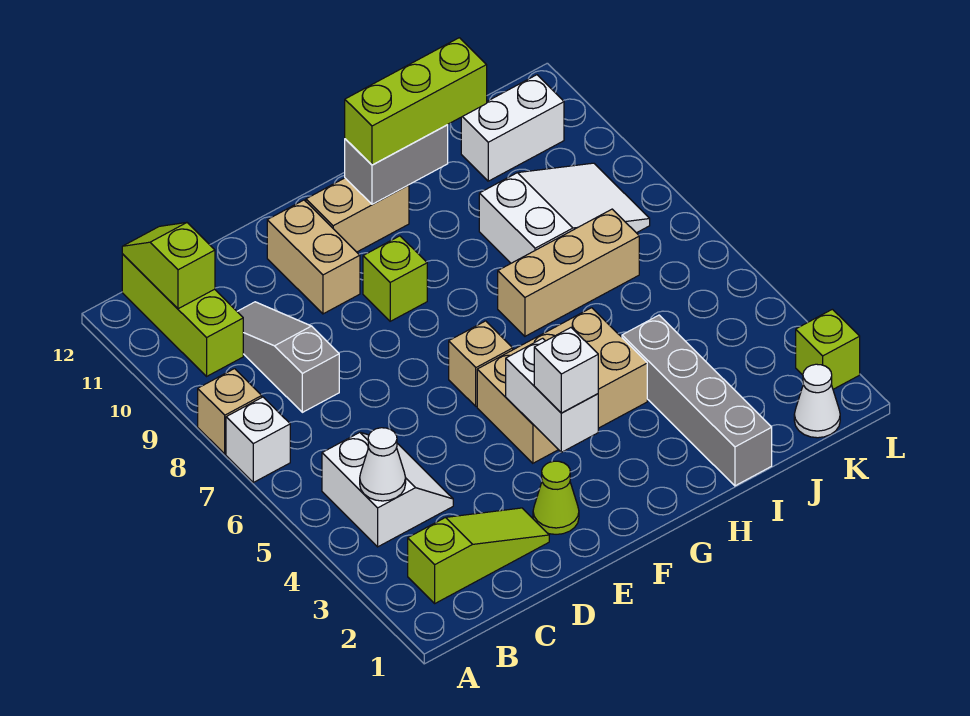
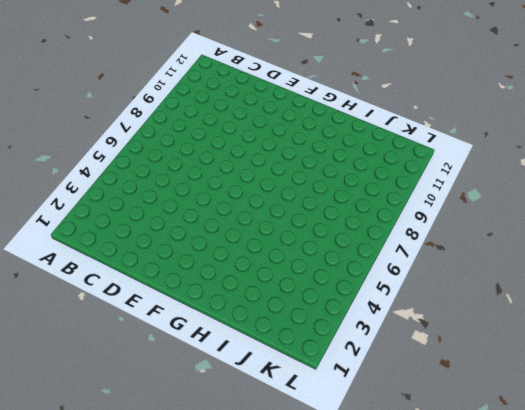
none -> white brick A7 level 1
none -> tan brick A8 level 1
none -> lime slope B2:D2 level 1 top B

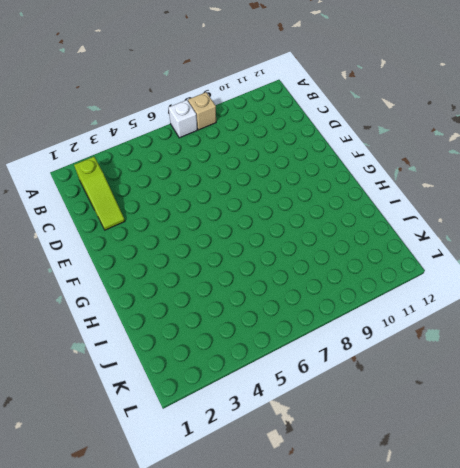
none -> white slope B4:C5 level 1 top B
none -> lime brick B10:B12 level 1
none -> grey slope C8:C10 level 1 top 8

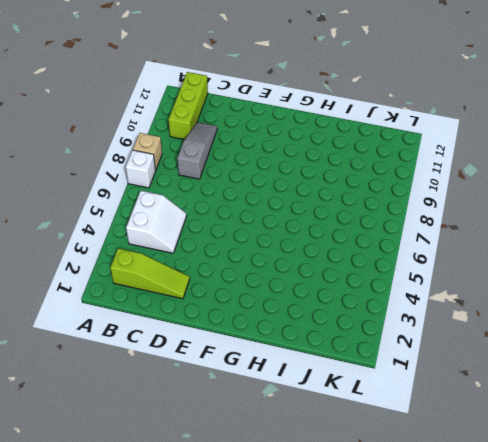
none -> lime cone E2 level 1
none -> tan brick E10:E11 level 1
none -> tan brick F4:H5 level 1

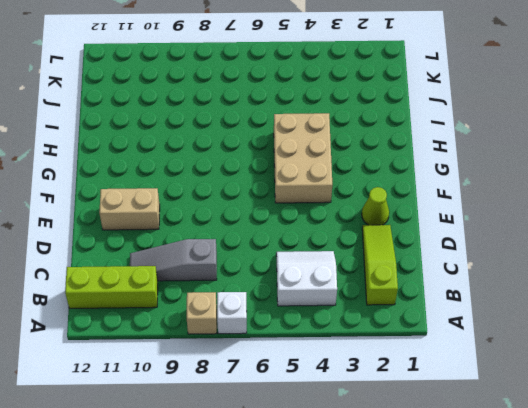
none -> tan brick F6 level 1
none -> lime brick F9 level 1
none -> tan brick F11:G11 level 1

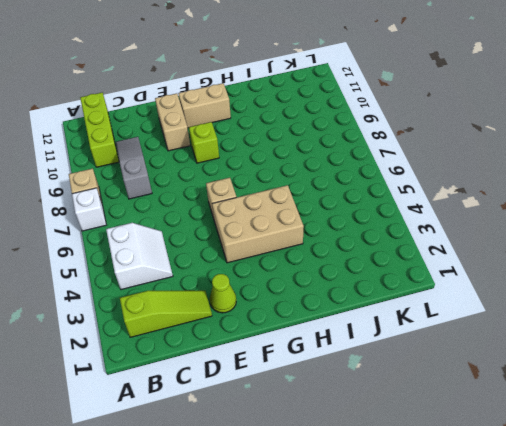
none -> tan brick H7:J7 level 1
none -> grey brick I1:I4 level 1
none -> white slope I8:K9 level 1 top I

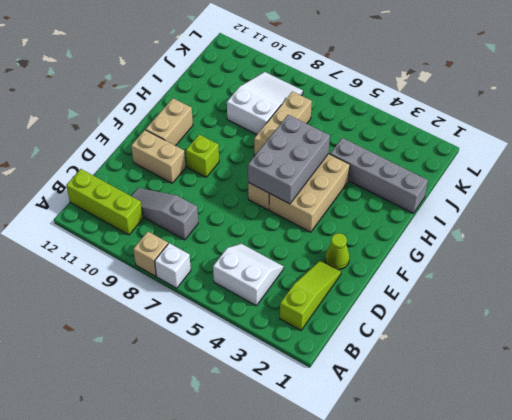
grey brick F5:H6 level 2 -> none
none -> white brick J11:K11 level 1
none -> white cone K1 level 1
none -> lime brick L2 level 1

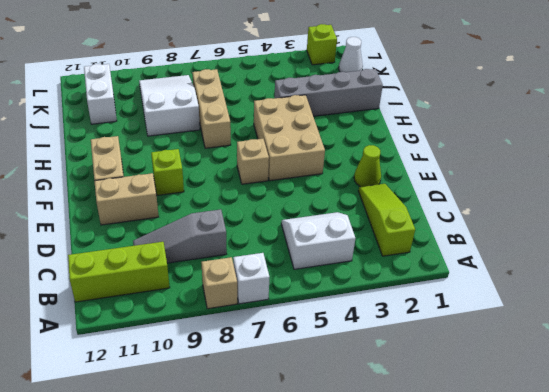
none -> white cone B4 level 2
none -> lime slope B11:B12 level 2 top 11
none -> white brick F3:F4 level 2

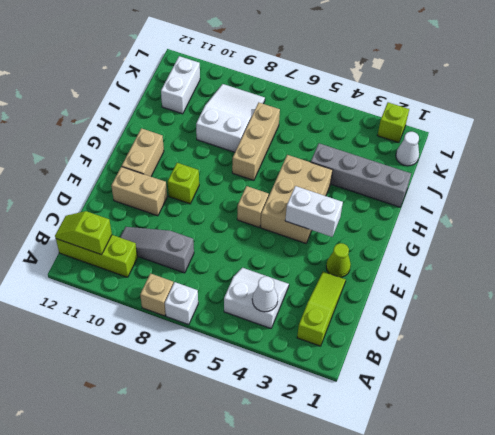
none -> grey brick G11:H11 level 2
none -> white brick F3 level 3
none -> lime brick G11:I11 level 3

